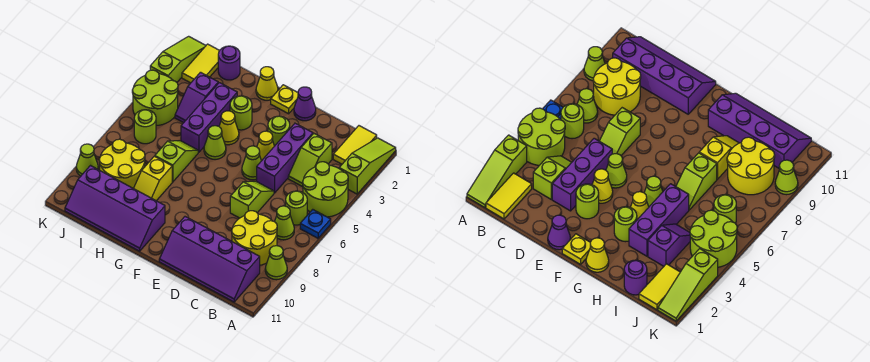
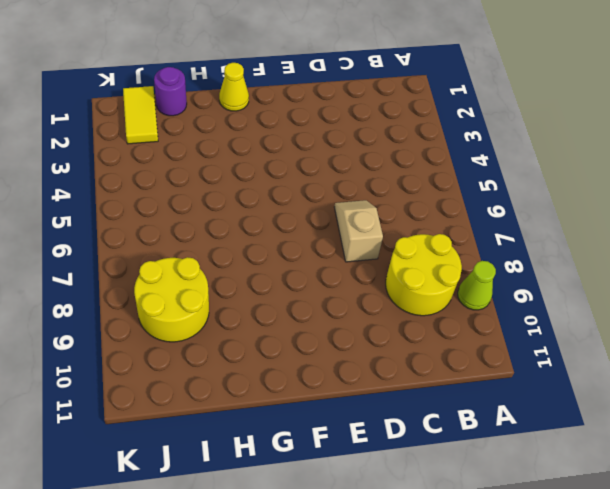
tan slope D6:D7 level 1 top 7 -> lime slope D6:D7 level 1 top 7
none -> lime slope A1:A3 level 1 top 3
none -> lime round brick A4:B5 level 1
none -> blue plate A6 level 1
none -> yellow tile B1:B2 level 1

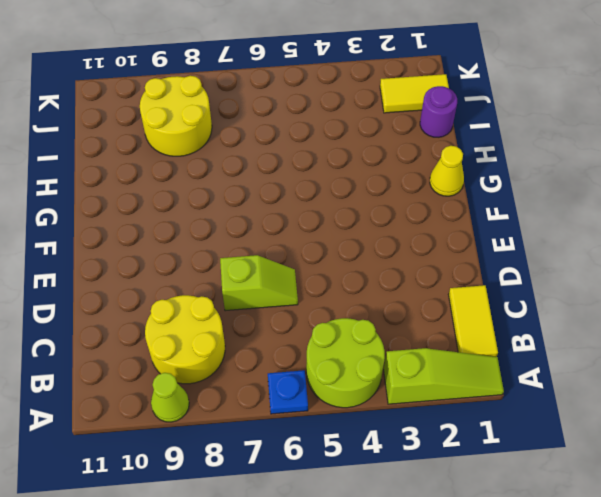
yellow tile B1:C1 level 1 -> yellow tile B1:B2 level 1
none -> lime round brick B6 level 1
none -> lime cone B7 level 1
none -> purple slope B10:E11 level 1 top 10
none -> lime slope C3:C4 level 1 top 3

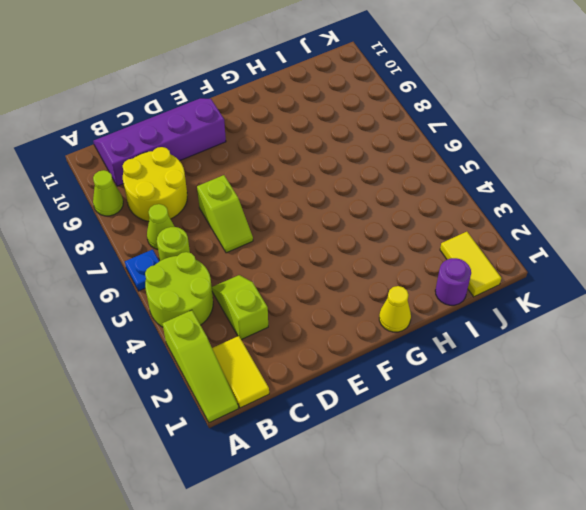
none -> purple brick D3:D5 level 1
none -> purple cone E1 level 1
none -> lime round brick E3 level 1
none -> yellow cone E4 level 1

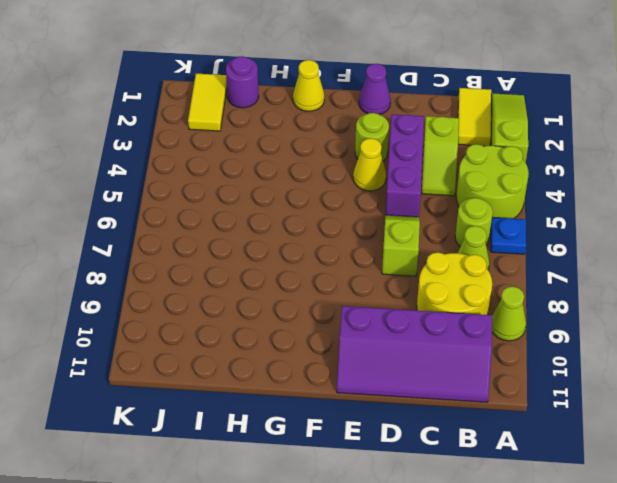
none -> lime cone E5 level 1
none -> yellow plate F1 level 1
none -> lime round brick G3 level 1
none -> yellow cone G4 level 1

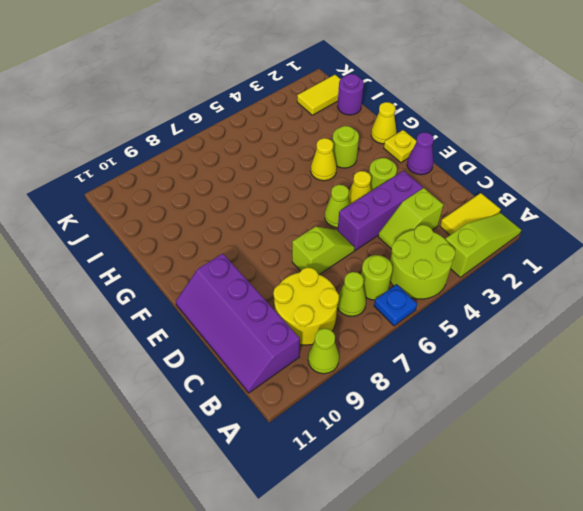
none -> lime cone G5 level 1
none -> purple slope G10:J11 level 1 top 10
none -> purple brick H3:H5 level 1
none -> lime slope H6:H7 level 1 top 7

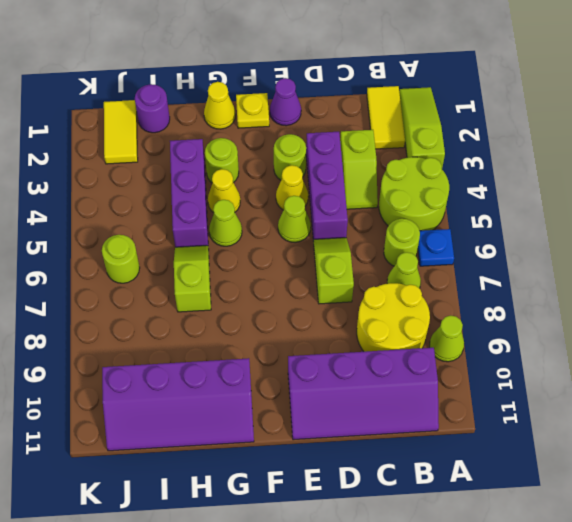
none -> yellow slope H8:H9 level 1 top 8
none -> purple slope I3:I4 level 1 top 3
none -> yellow round brick I8:J9 level 1
none -> lime round brick J4:K5 level 1

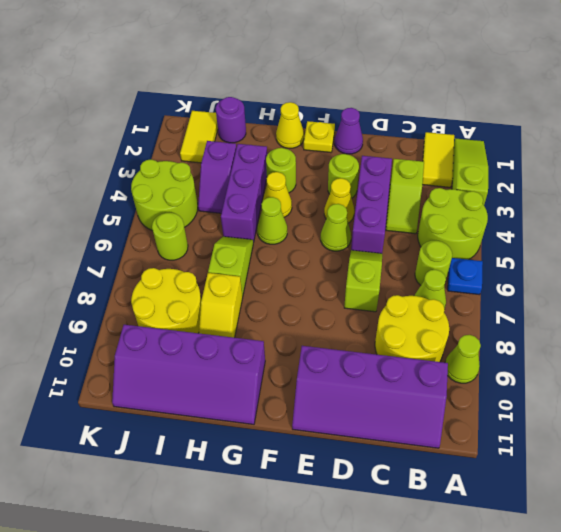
none -> lime slope K1:K3 level 1 top 3
none -> lime cone K9 level 1

